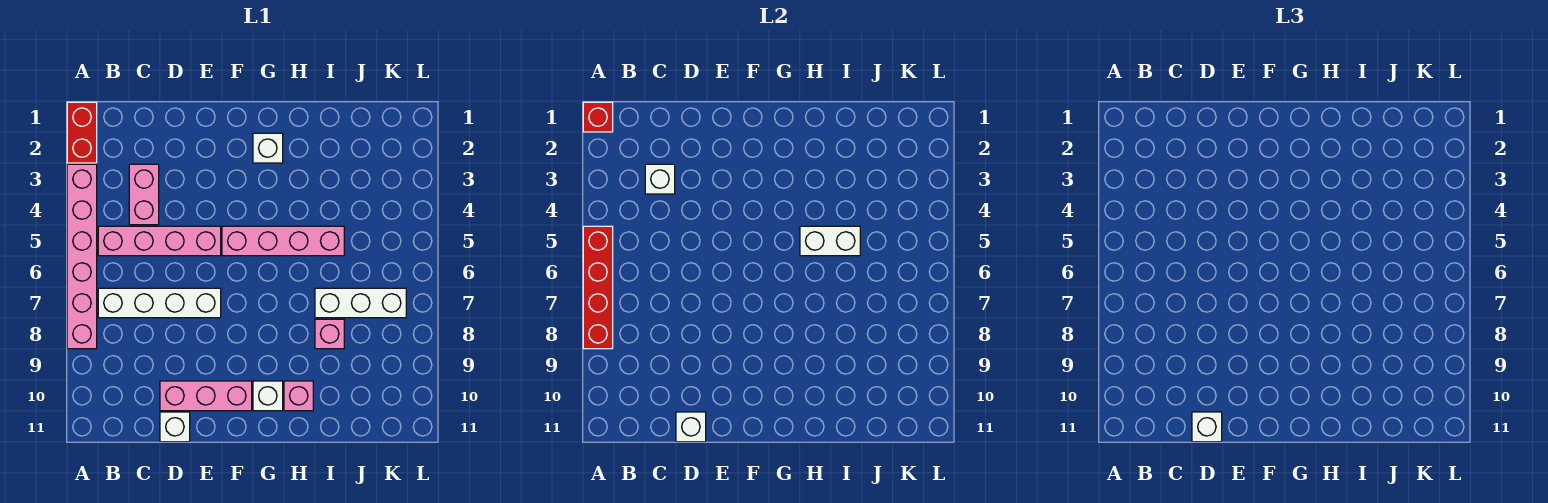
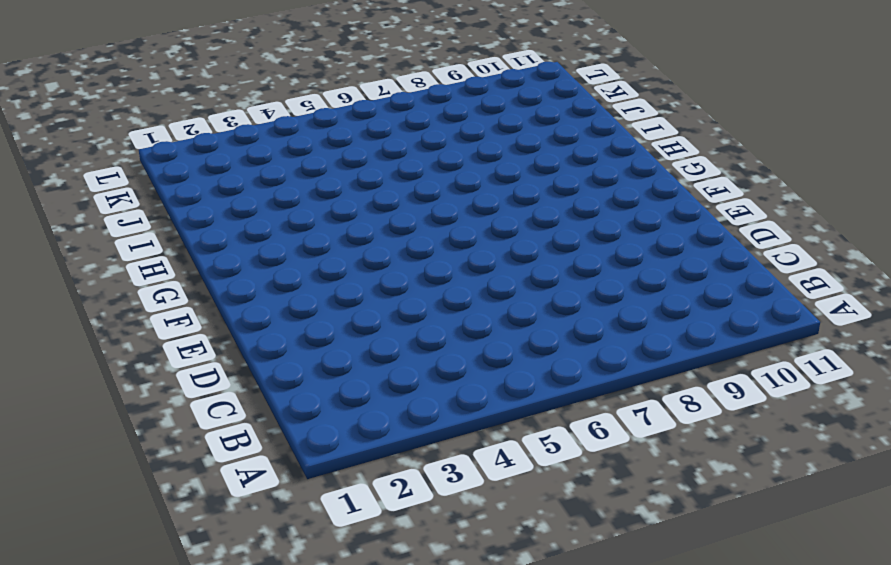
none -> red brick A1:A2 level 1
none -> pink brick A3:A8 level 1
none -> pink brick B5:E5 level 1

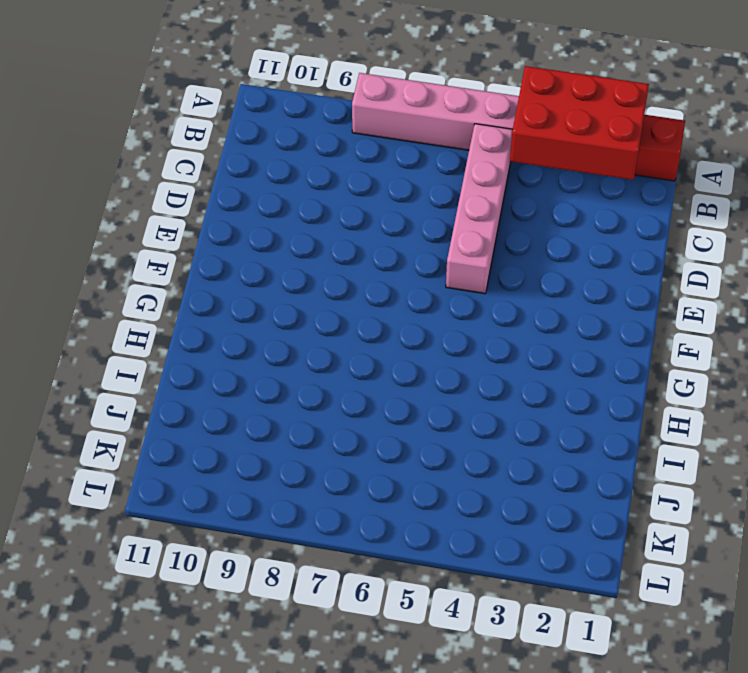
red brick A2:B4 level 2 -> none
none -> white brick B7:E7 level 1
none -> pink brick C3:C4 level 1
none -> pink brick D10:F10 level 1

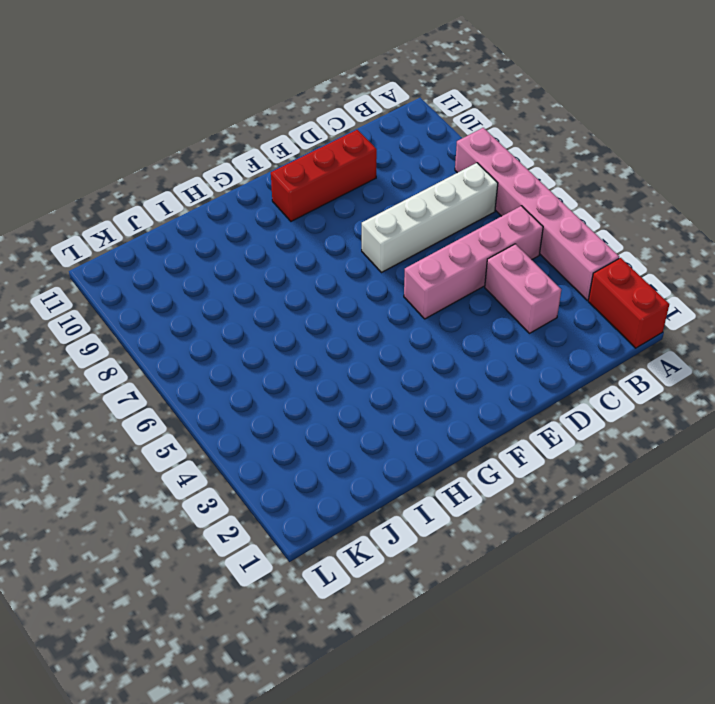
red brick D10:F10 level 1 -> pink brick D10:F10 level 1
none -> white brick D11 level 1
none -> pink brick F5:I5 level 1
none -> white brick G2 level 1

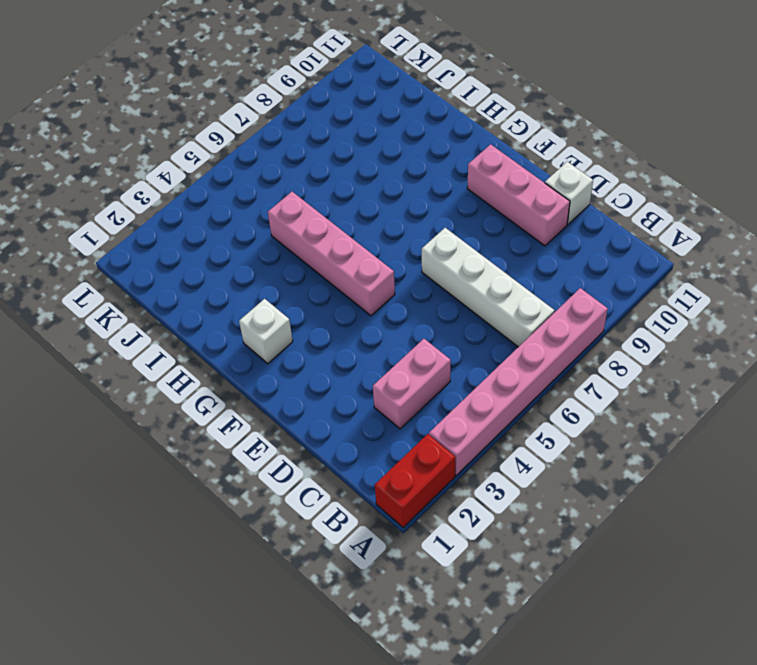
none -> pink brick B5:E5 level 1
none -> white brick G10 level 1
none -> pink brick H10 level 1

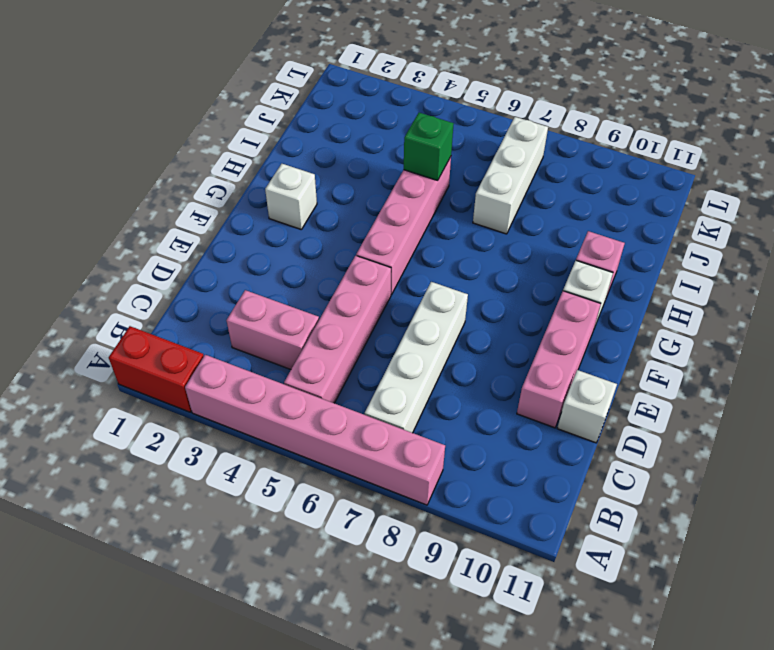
green brick I5 level 2 -> white brick H5:I5 level 2
none -> pink brick I8 level 1
none -> red brick A1 level 2
none -> red brick A5:A8 level 2

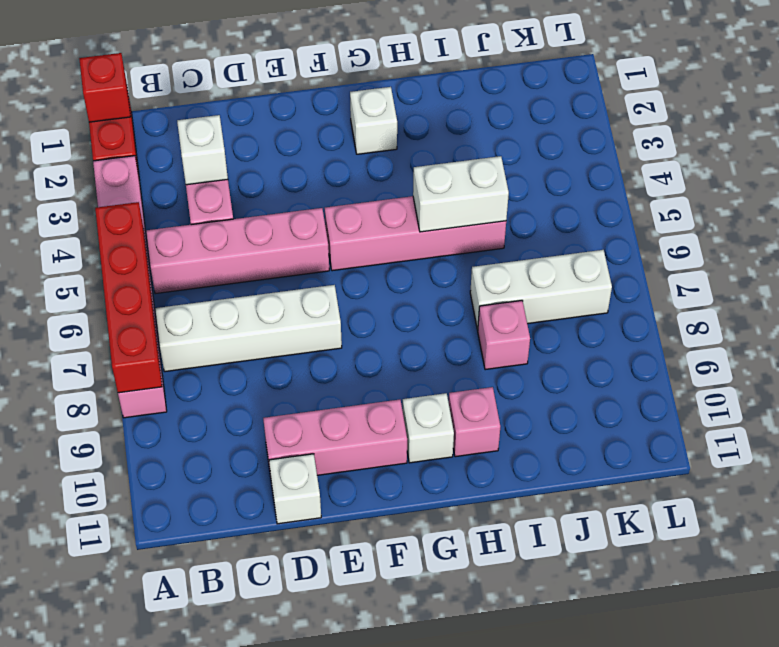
none -> white brick D11 level 2
none -> white brick D11 level 3

